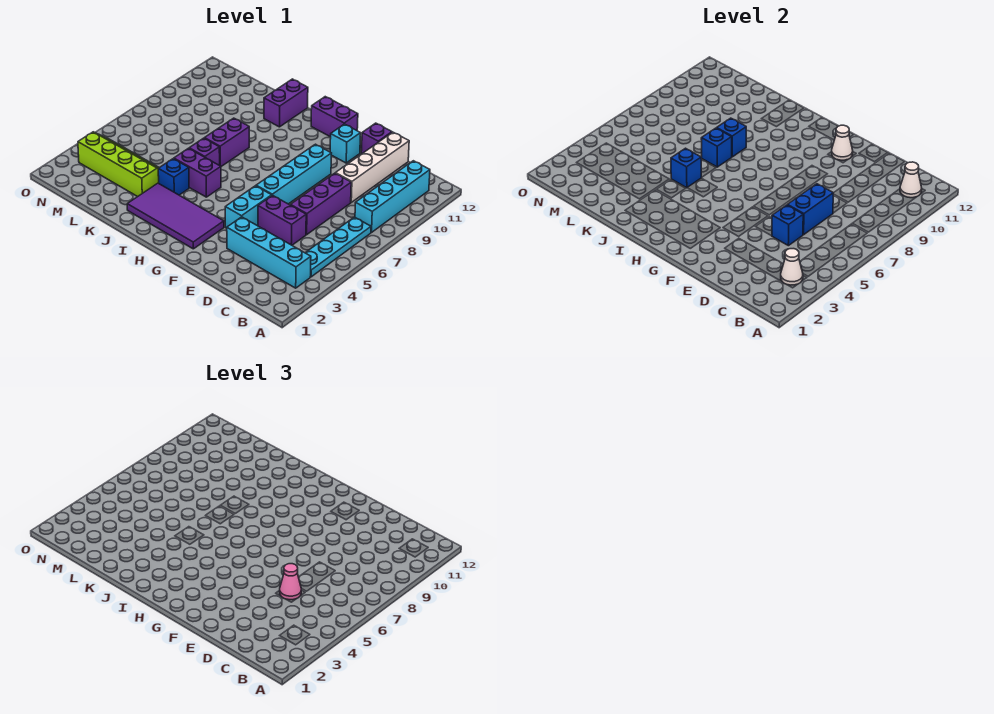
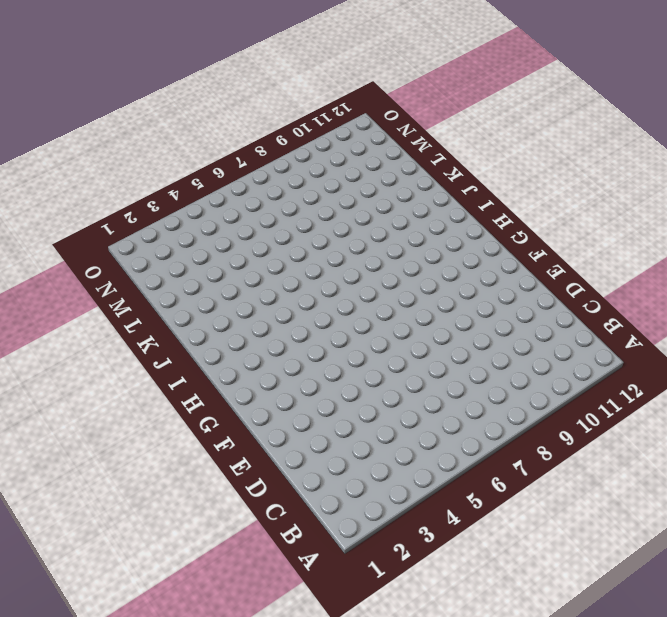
none -> cyan brick B3:E3 level 1
none -> cyan plate B4:B7 level 1
none -> cyan brick B8:B11 level 1

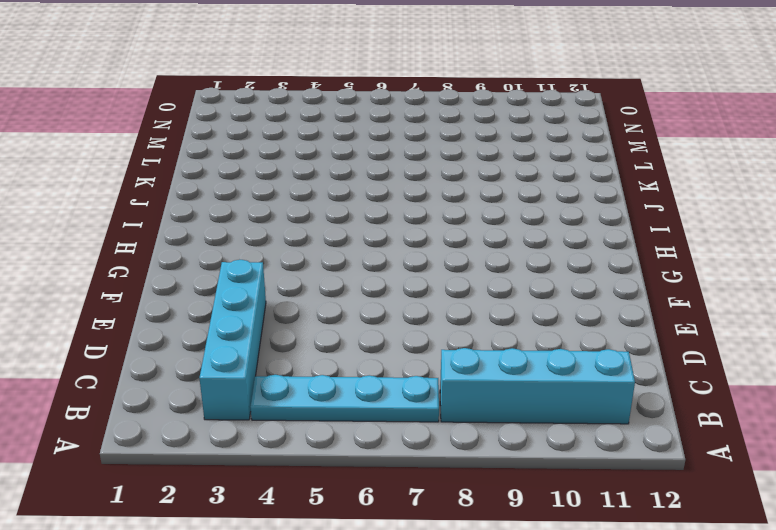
none -> purple brick D5:E5 level 1
none -> purple brick D6:D8 level 1
none -> white brick D9:D12 level 1

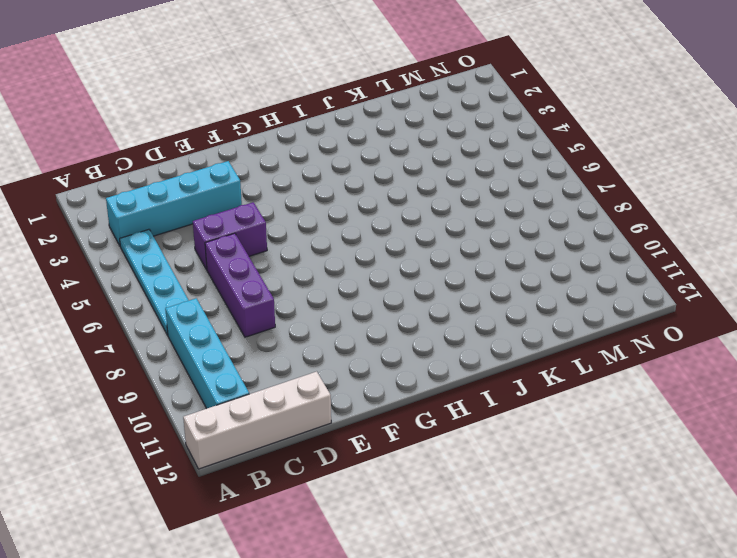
white brick A12:D12 level 1 -> white brick D9:D12 level 1
none -> purple brick E12 level 1
none -> cyan brick F4:F5 level 1
none -> cyan brick F6:F9 level 1

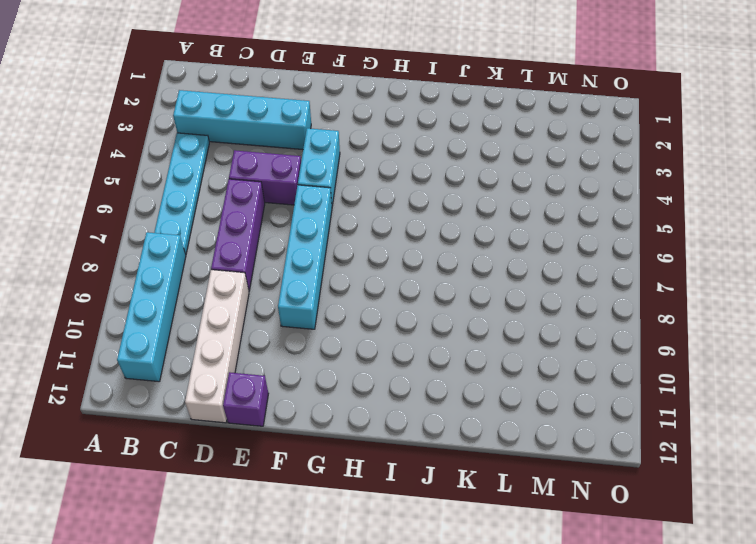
none -> cyan brick F11 level 1
none -> purple tile G2:J3 level 1
none -> purple brick G12:H12 level 1

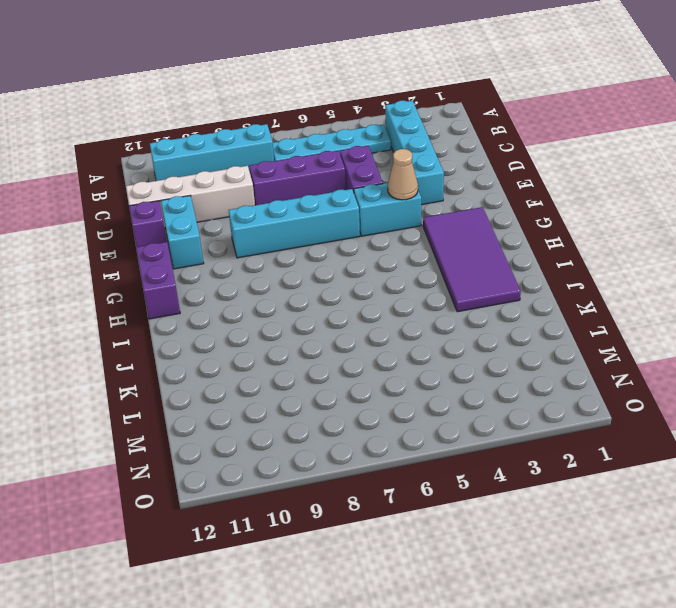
cyan brick E11:F11 level 1 -> cyan brick F11 level 1
tan cone F4 level 2 -> none
none -> purple brick I5:J5 level 1
none -> blue brick J4 level 1
none -> purple brick J6 level 1

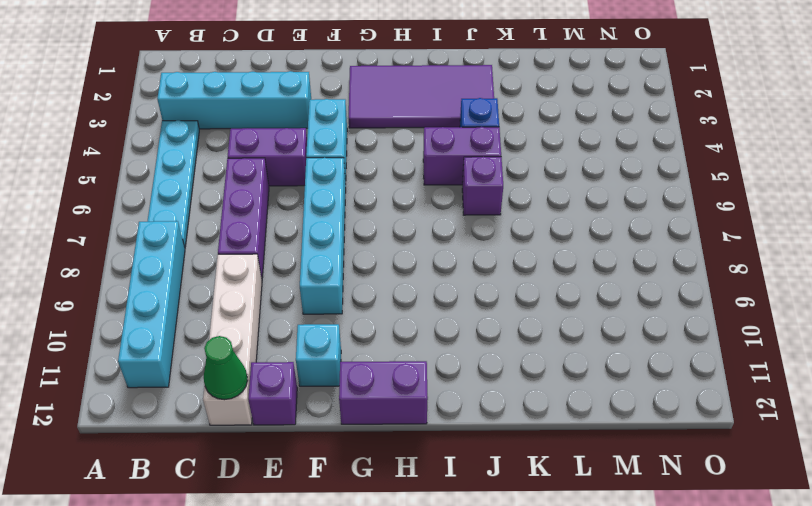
green cone D12 level 2 -> none
none -> purple brick J7:J8 level 1
none -> purple brick J11:J12 level 1
none -> lime slope K3:N4 level 1 top 3

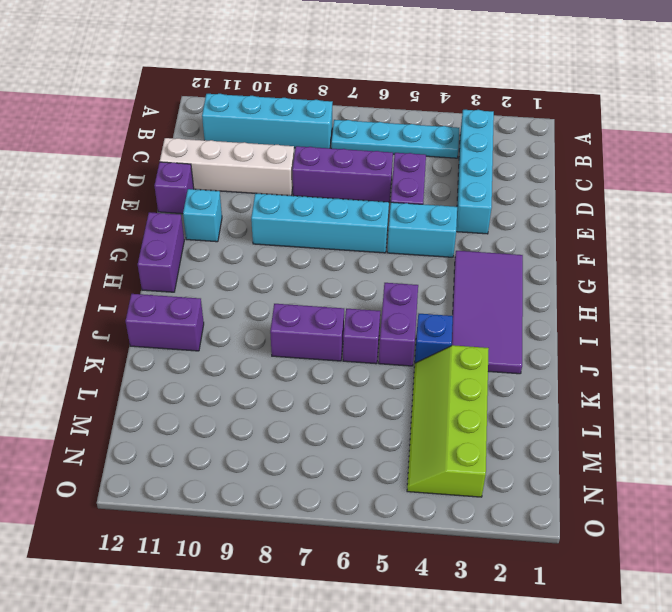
none -> white cone B3 level 2
none -> white cone B11 level 2
none -> blue brick D5 level 2

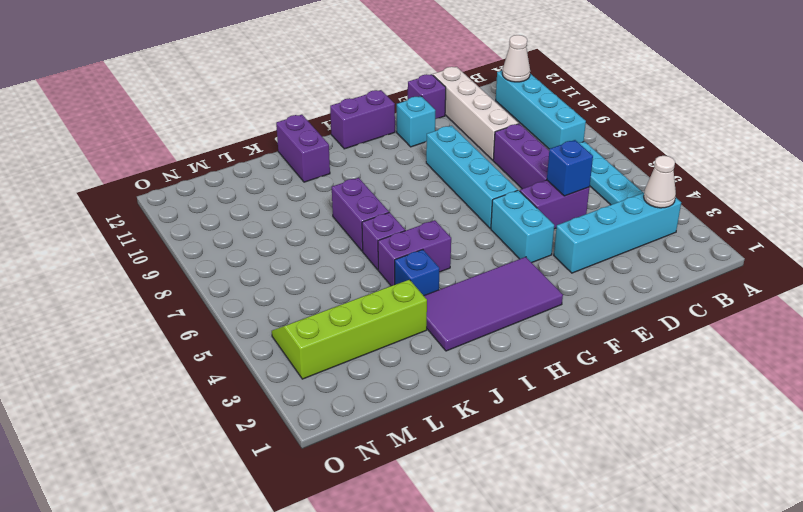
none -> blue brick D6:D7 level 2
none -> white cone F11 level 2
none -> blue brick J5 level 2

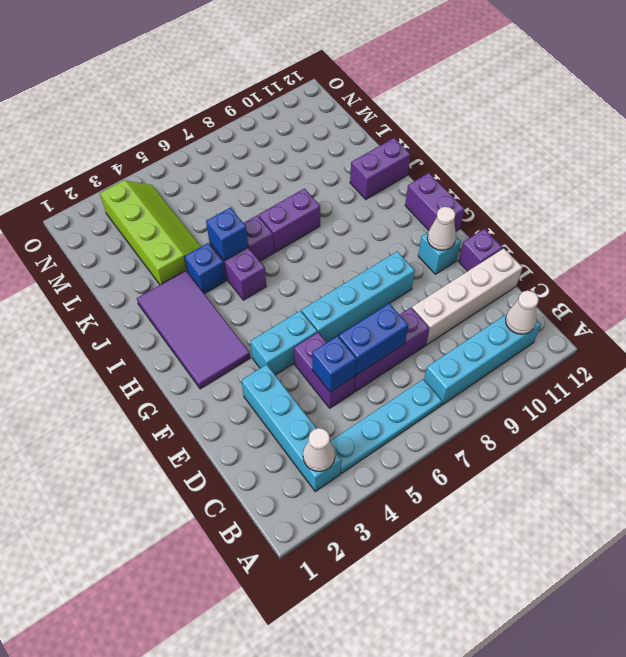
none -> blue brick J7 level 2
none -> blue brick J8 level 2
none -> pink cone D5 level 3

